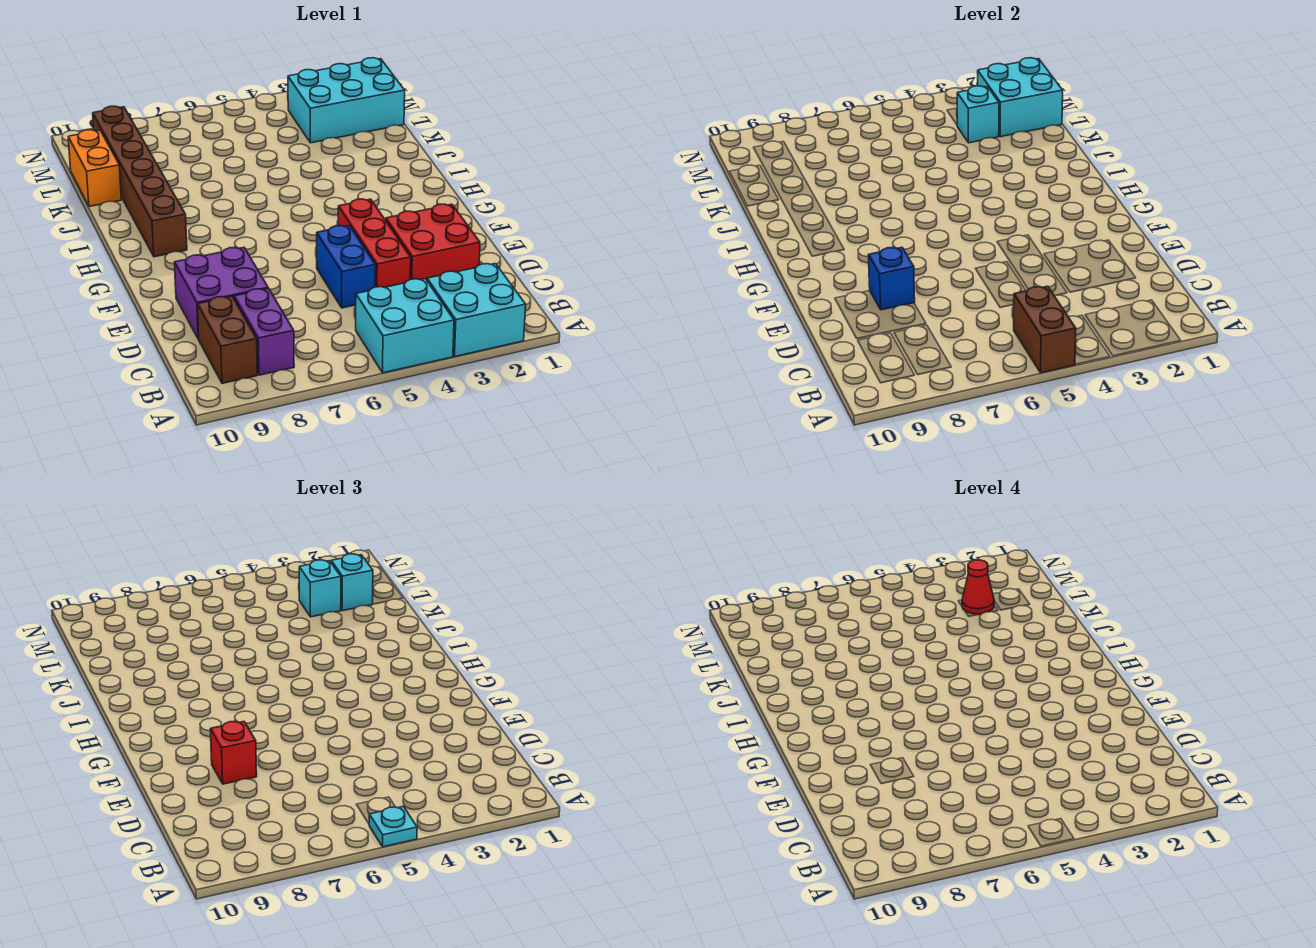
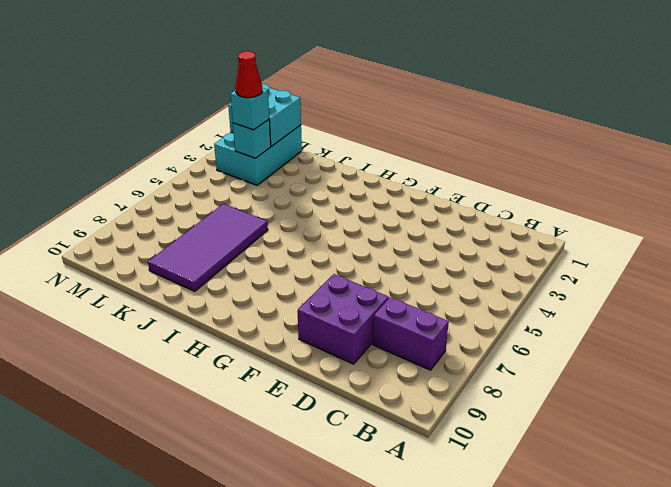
purple tile J6:K9 level 1 -> brown brick H9:M9 level 1
none -> cyan brick A2:B3 level 1
none -> cyan brick A4:B5 level 1
none -> brown brick B9:C9 level 1

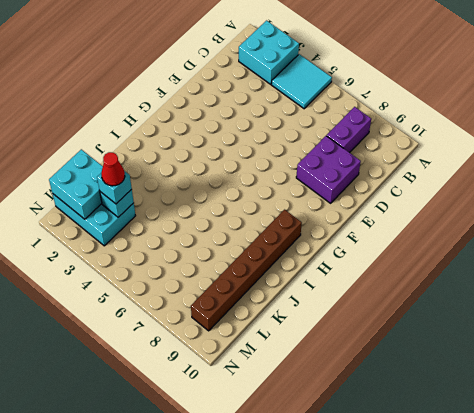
cyan tile A4:B5 level 1 -> cyan brick A4:B5 level 1
none -> brown brick B9:C9 level 1
none -> red brick D2:E3 level 1
none -> red brick D4:F4 level 1

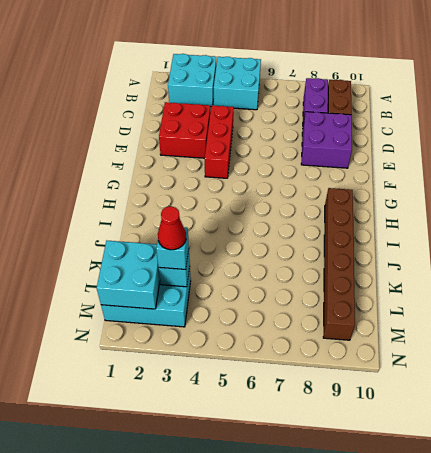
none -> blue brick D5:E5 level 1
none -> orange brick K10:L10 level 1
none -> brown brick A5:B5 level 2

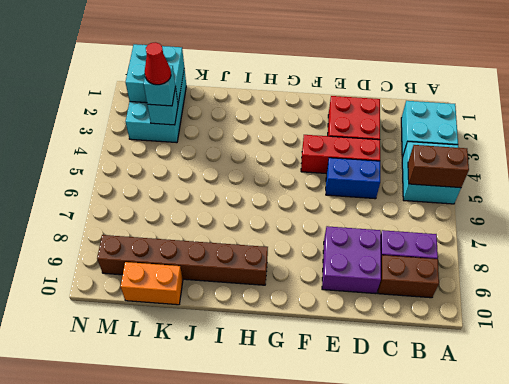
none -> blue brick E8 level 2
none -> cyan plate A5 level 3
none -> red brick E8 level 3

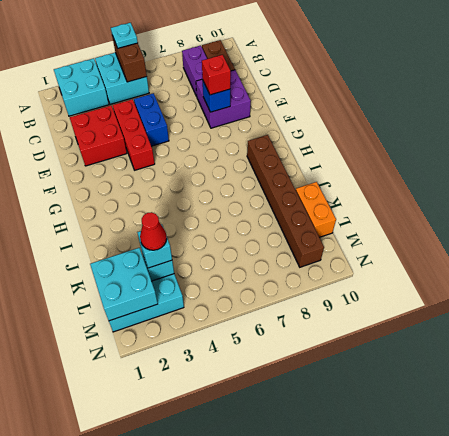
none -> cyan brick L2 level 3

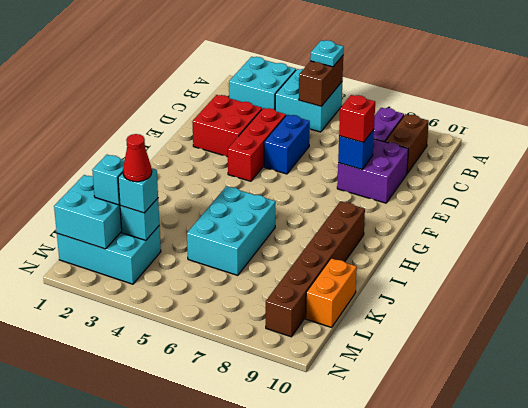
cyan brick I5:K6 level 1 -> none

